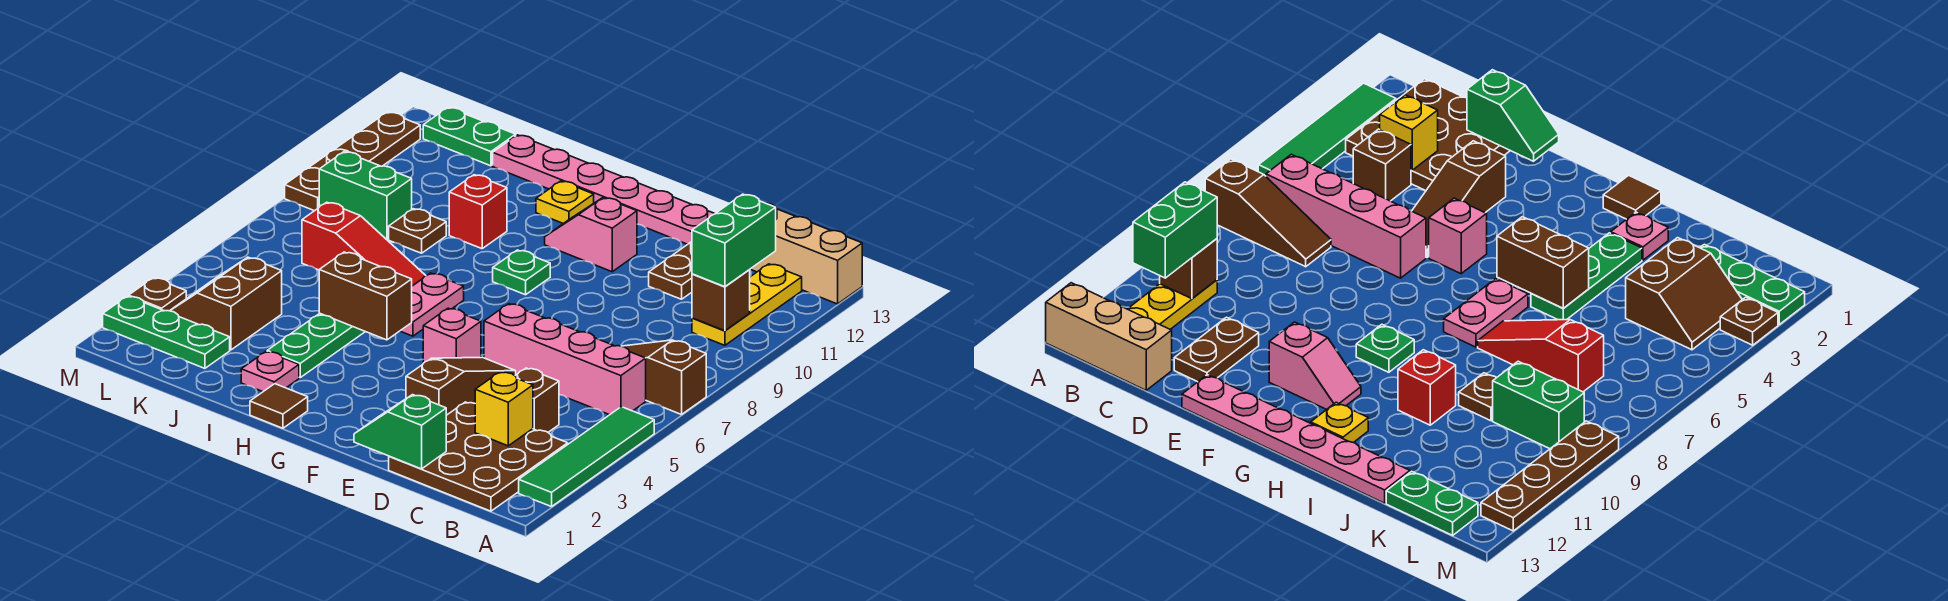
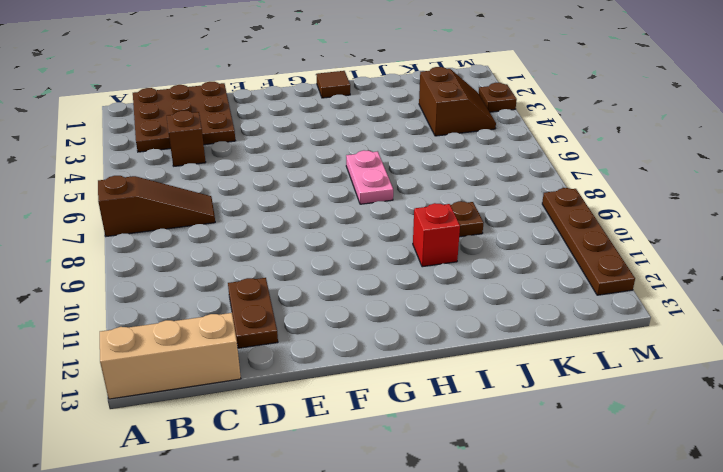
none -> green tile A2:A5 level 1
none -> pink brick B6:E6 level 1
none -> yellow plate B10:B12 level 1
none -> brown slope E3:E5 level 1 top 3

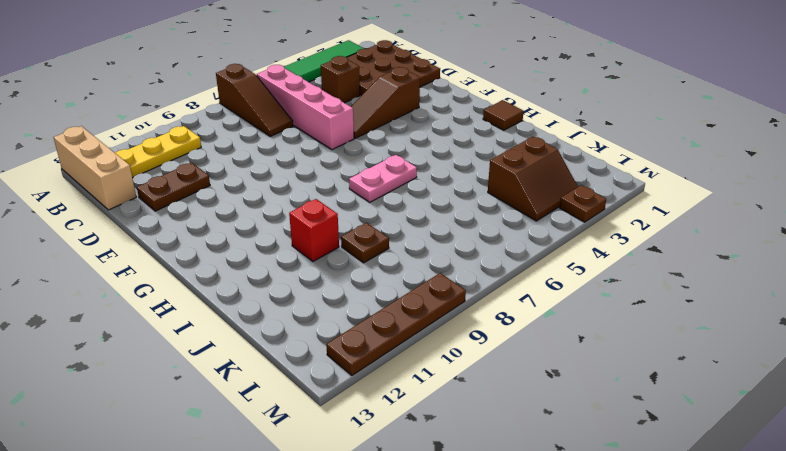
none -> pink plate E13:J13 level 1
none -> pink brick F5 level 1
none -> pink slope F11:G11 level 1 top F
none -> green plate G9 level 1

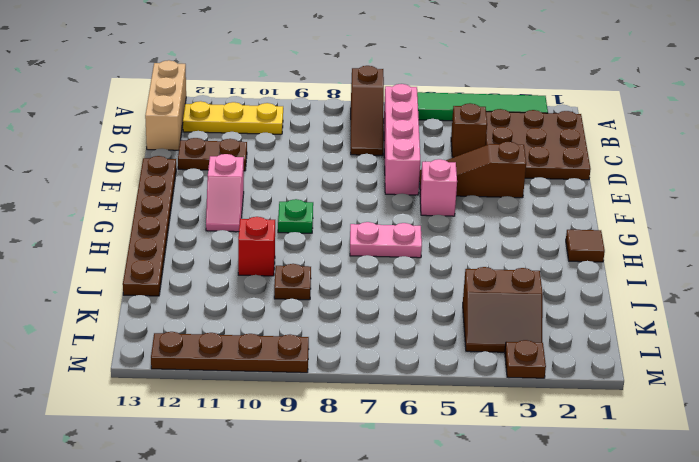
brown plate E13:J13 level 1 -> pink plate E13:J13 level 1
none -> yellow plate H12 level 1
none -> pink plate I2 level 1
none -> green plate I3:I5 level 1
none -> red slope I7:K7 level 1 top K

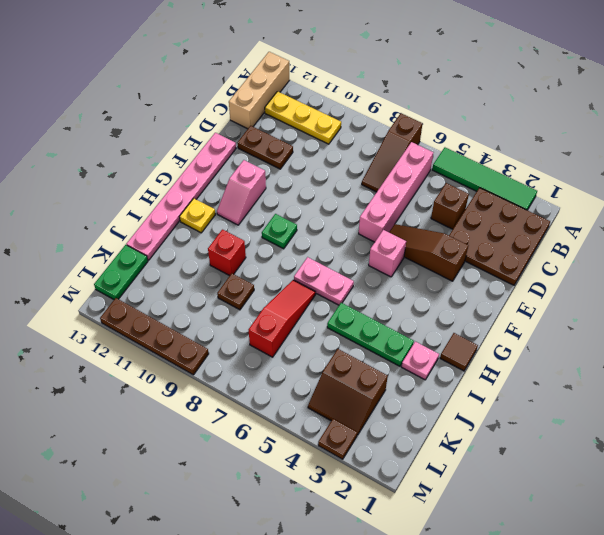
none -> green plate K2:M2 level 1
none -> green brick K9:L9 level 1
none -> brown brick B10 level 2
none -> yellow brick C3 level 2

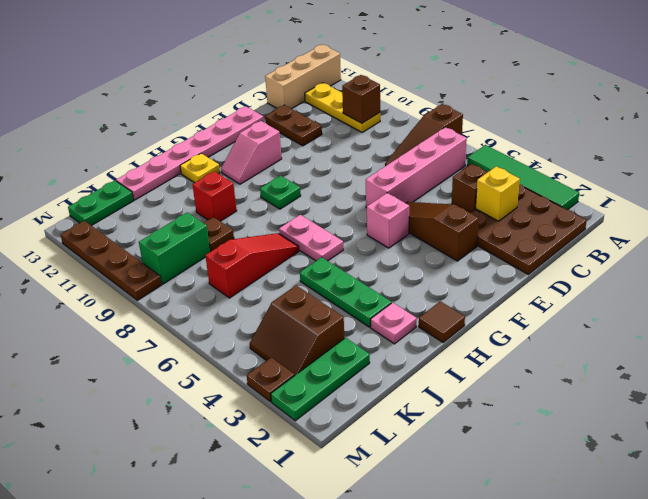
none -> green slope D1:E1 level 2 top D
none -> brown brick H5:I5 level 2
none -> green brick B10:B11 level 3

